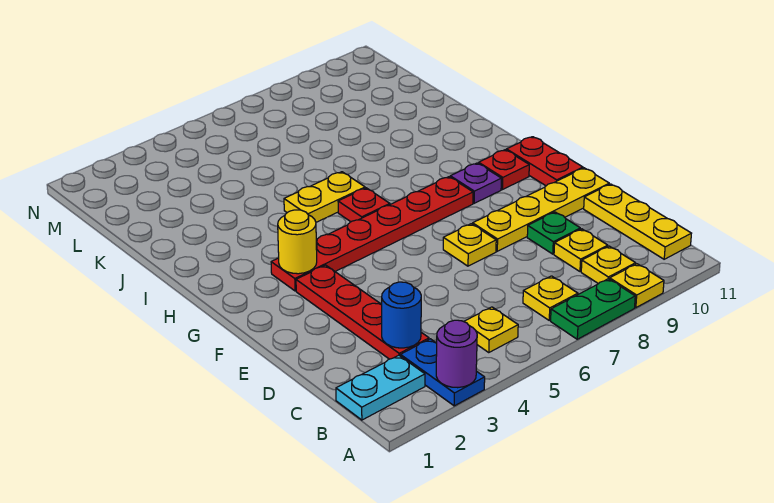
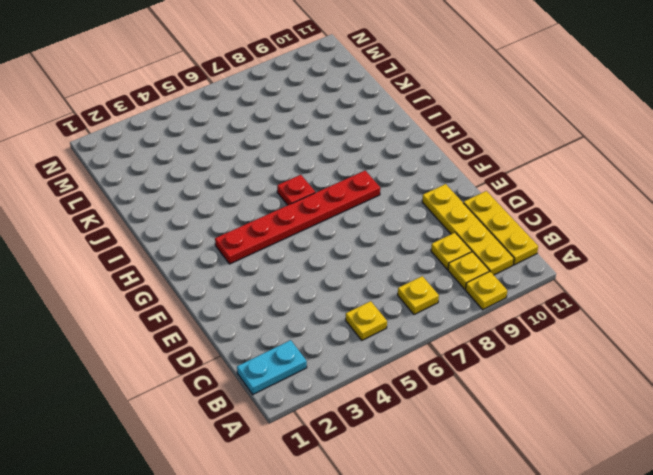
yellow plate B10:E10 level 1 -> yellow plate E8:E11 level 1
none -> blue plate A3:B3 level 1
none -> green plate A7:A8 level 1
none -> red plate C3:F3 level 1

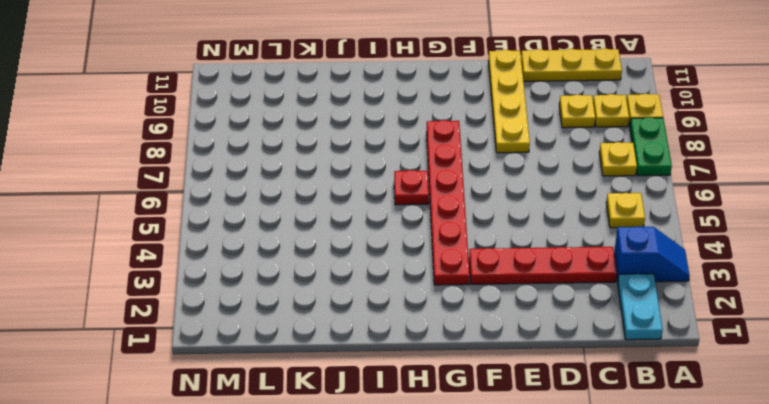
blue slope A3:B3 level 1 top B -> blue plate A3:B3 level 1
none -> green plate D9 level 1
none -> yellow plate E7 level 1
none -> red plate F11:G11 level 1

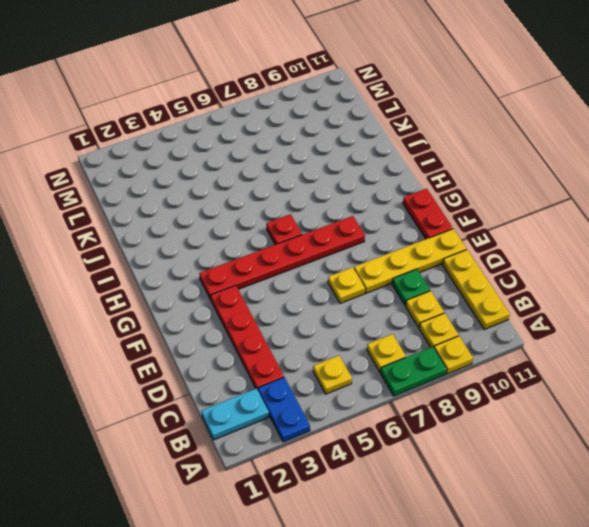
none -> purple plate G9 level 1
none -> red plate G10 level 1
none -> yellow plate I5:I6 level 1

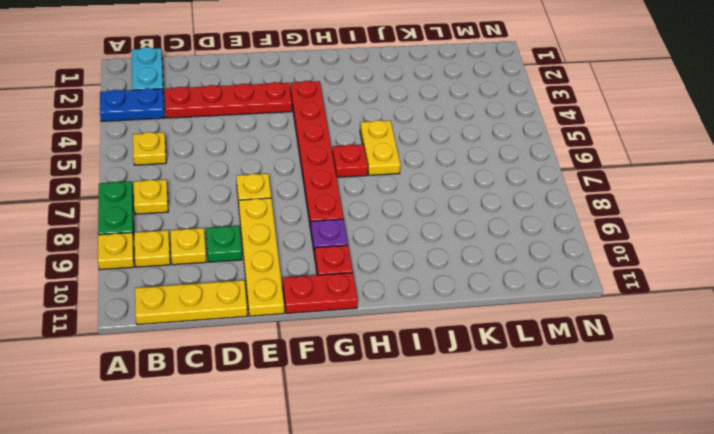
none -> purple round brick A3 level 2
none -> blue round brick C3 level 2
none -> yellow round brick G3 level 2

